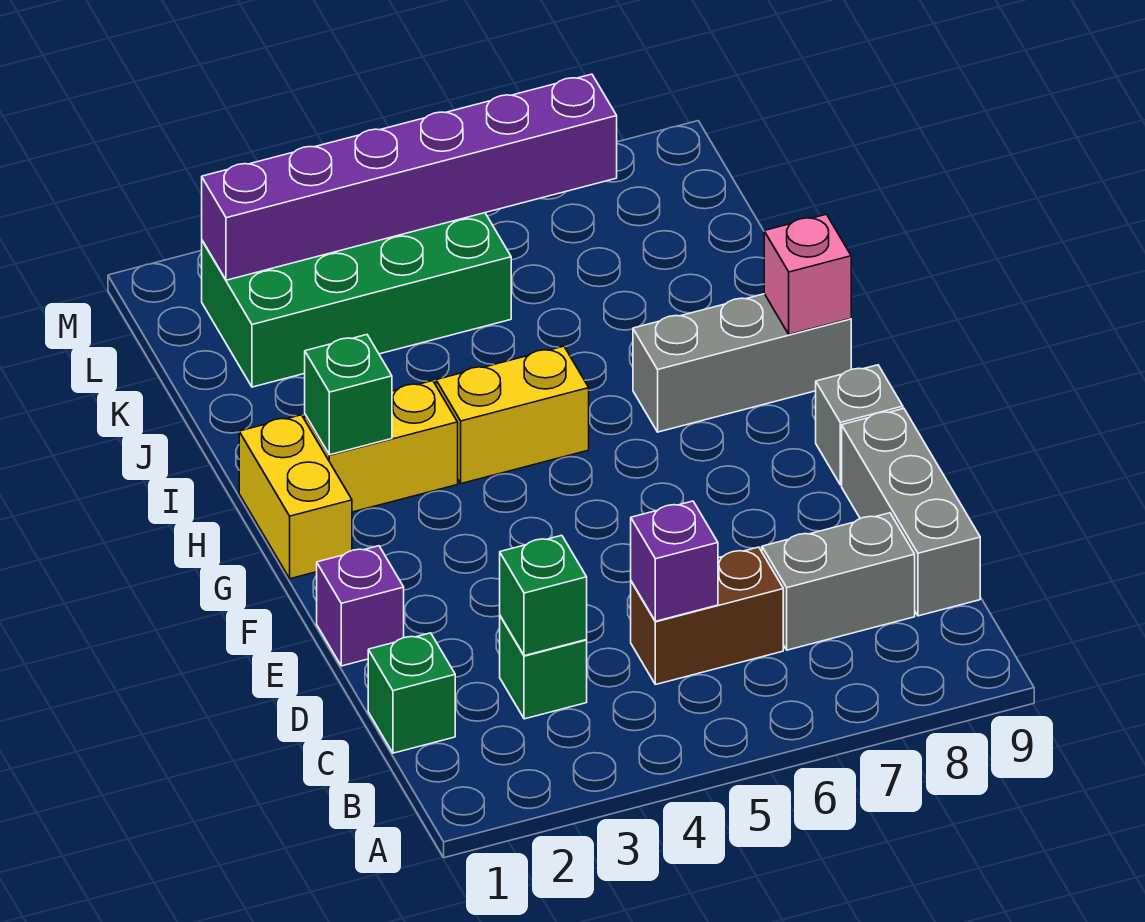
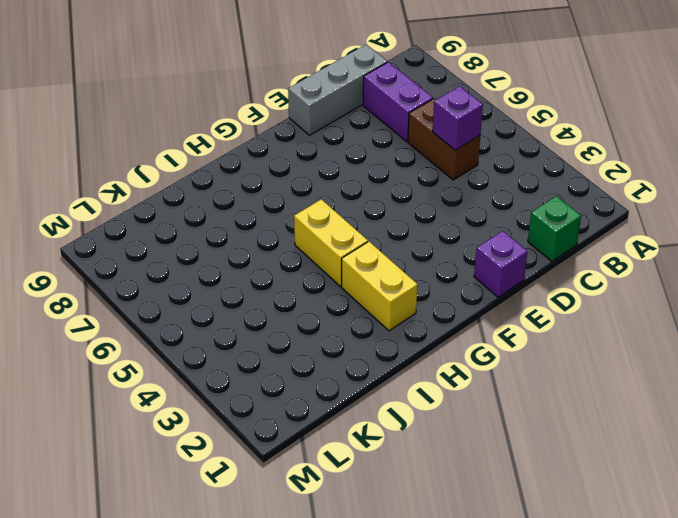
purple brick C7:C8 level 1 -> grey brick C7:C8 level 1
none -> green brick C3 level 1
none -> grey brick F9 level 1
none -> yellow brick G1:H1 level 1

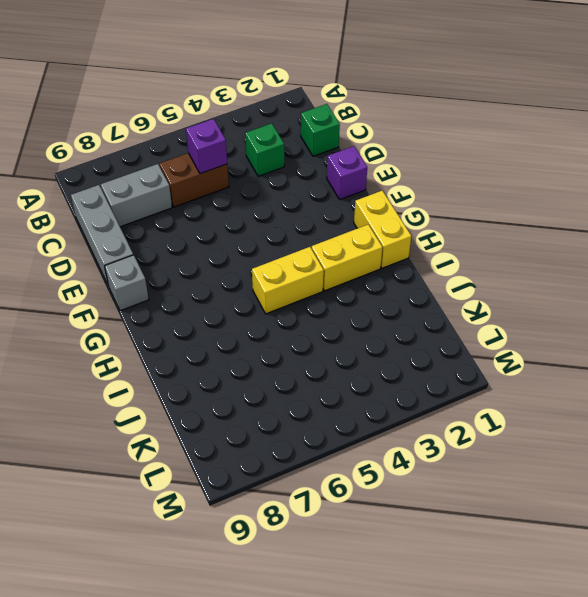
none -> grey brick H7:H9 level 1
none -> green brick K2:L5 level 1
none -> green brick C3 level 2

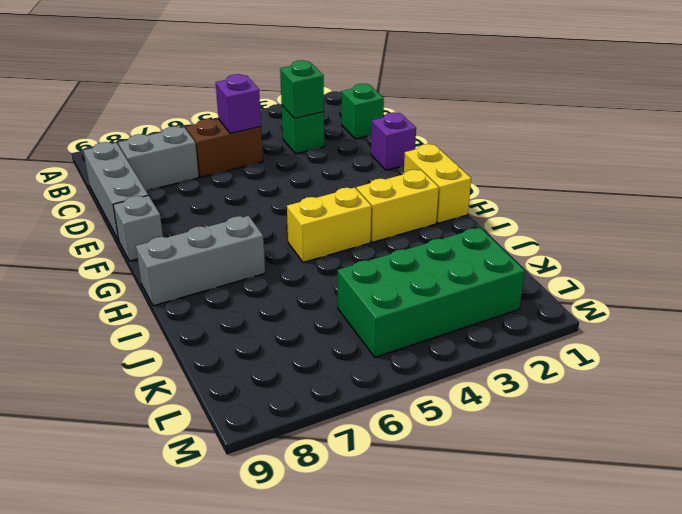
none -> green brick H2 level 2
none -> pink brick H9 level 2
none -> purple brick L2:L7 level 2

